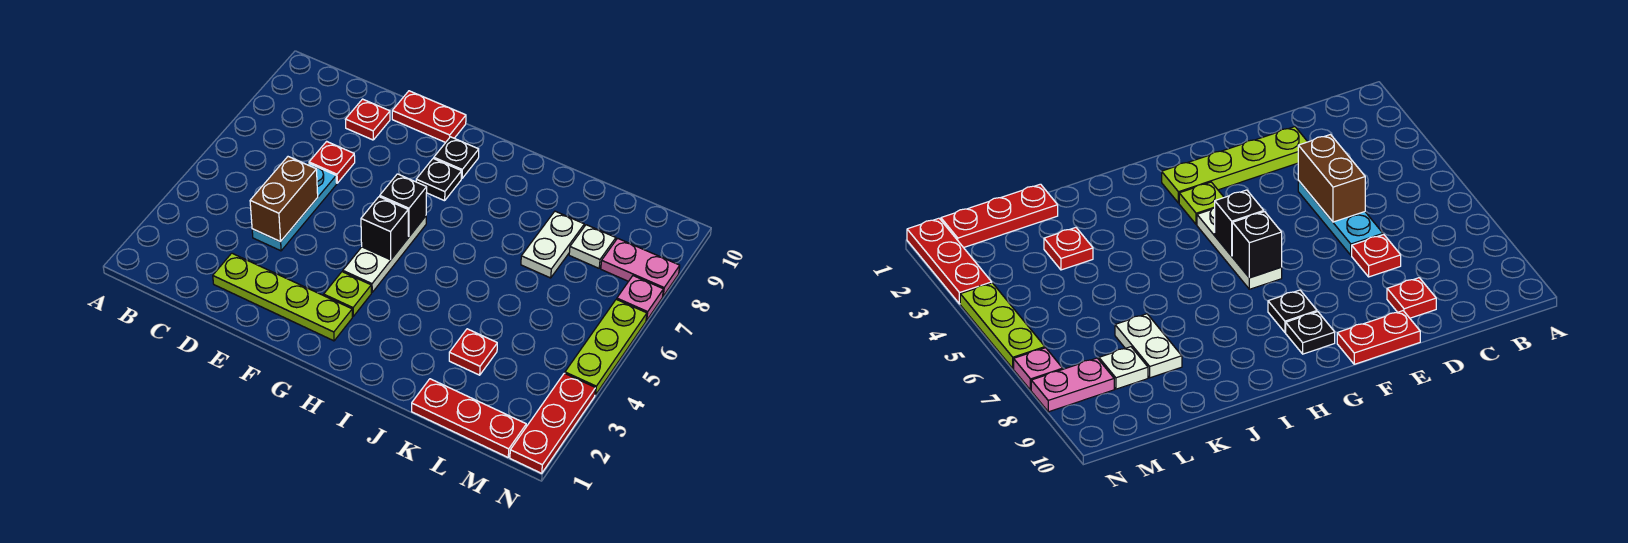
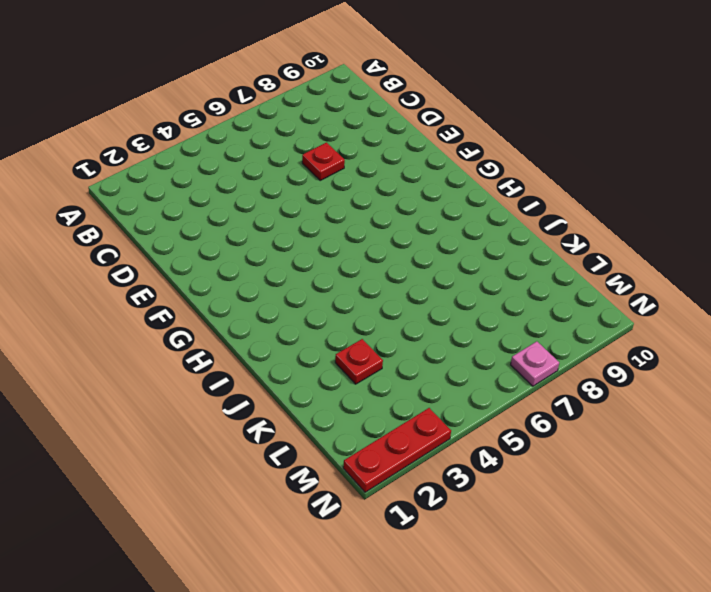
none -> lime plate D2:G2 level 1
none -> cyan plate D4:D6 level 1
none -> red plate D9 level 1

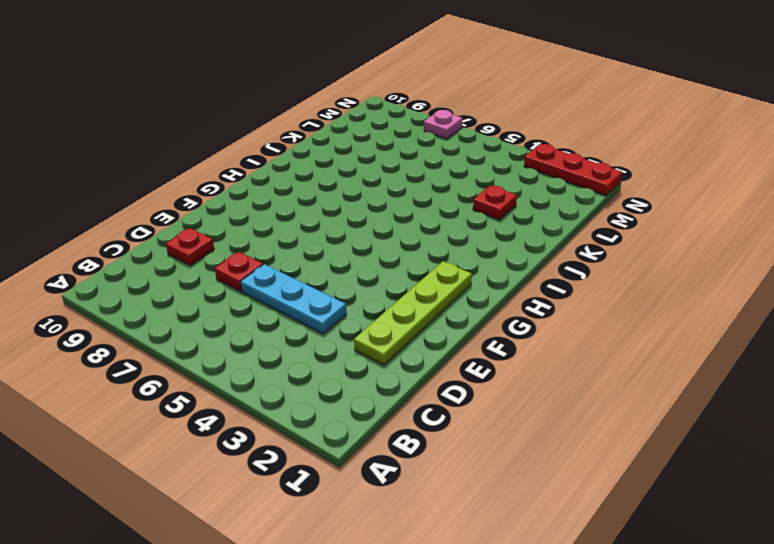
none -> red plate E10:F10 level 1
none -> lime plate G3 level 1
none -> white plate G4:G6 level 1

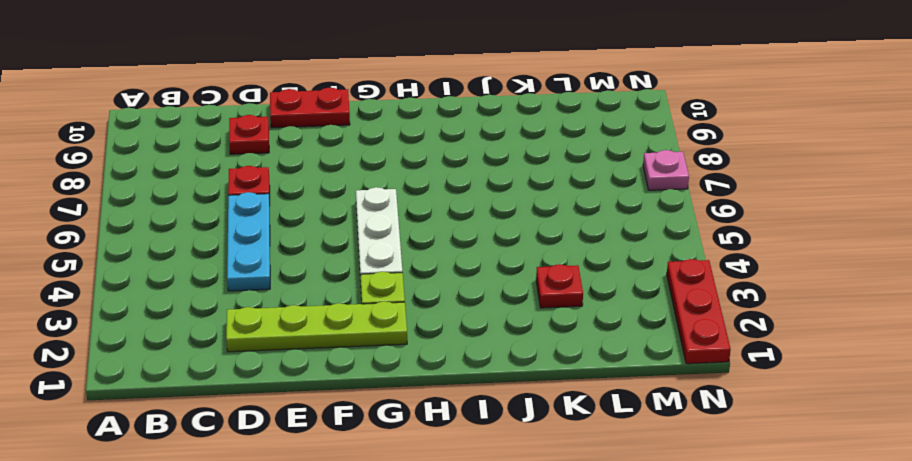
none -> black plate G8 level 1
none -> black plate G9 level 1
none -> red plate K1:M1 level 1

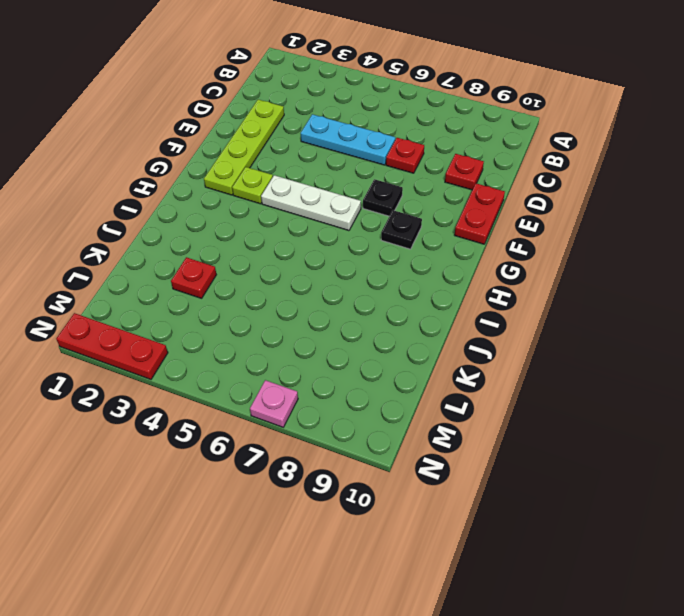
black plate F7 level 1 -> black plate G9 level 1
none -> red plate K1:M1 level 1
none -> white plate K7:K8 level 1
none -> white plate L8 level 1

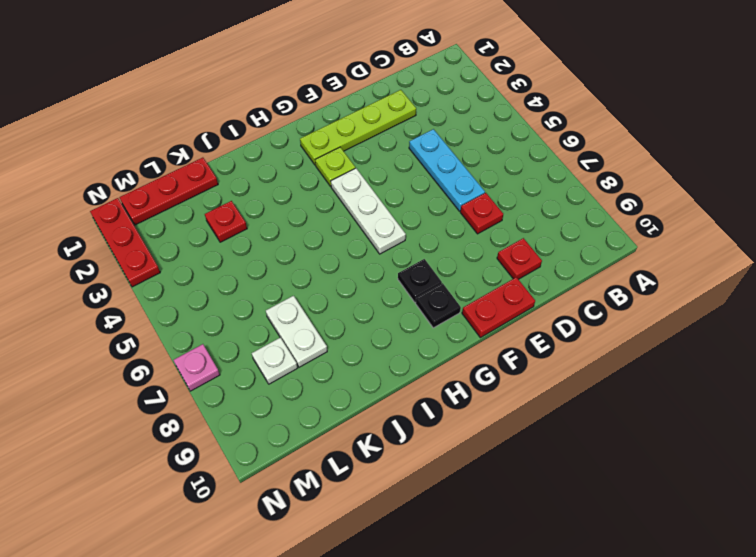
none -> pink plate M8:N8 level 1
none -> lime plate N4:N6 level 1
none -> brown brick D4:D5 level 2

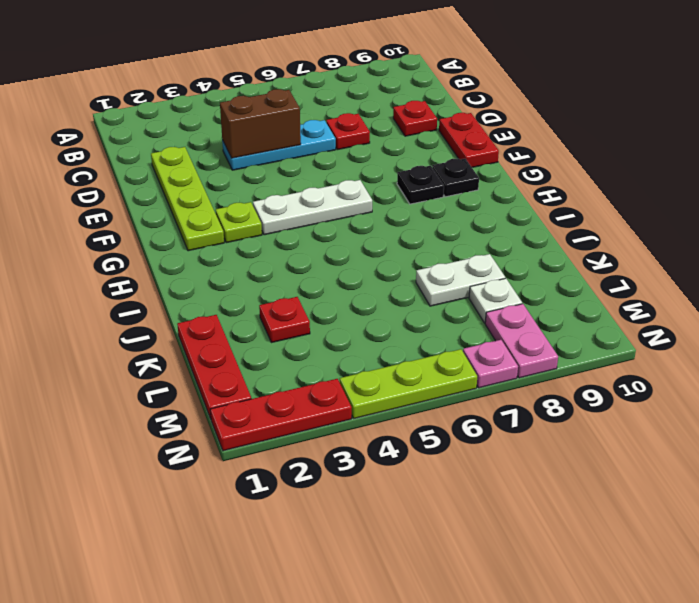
none -> black brick G5 level 2
none -> black brick G6 level 2

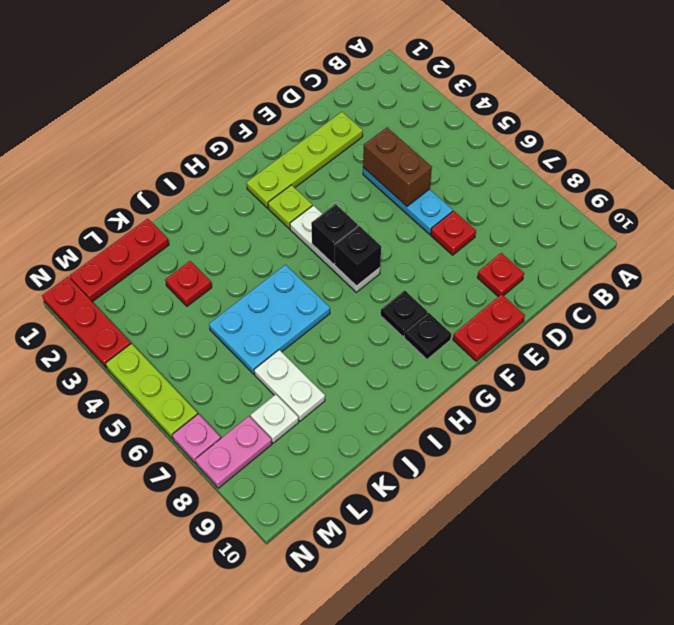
cyan plate I5:K6 level 1 -> none

